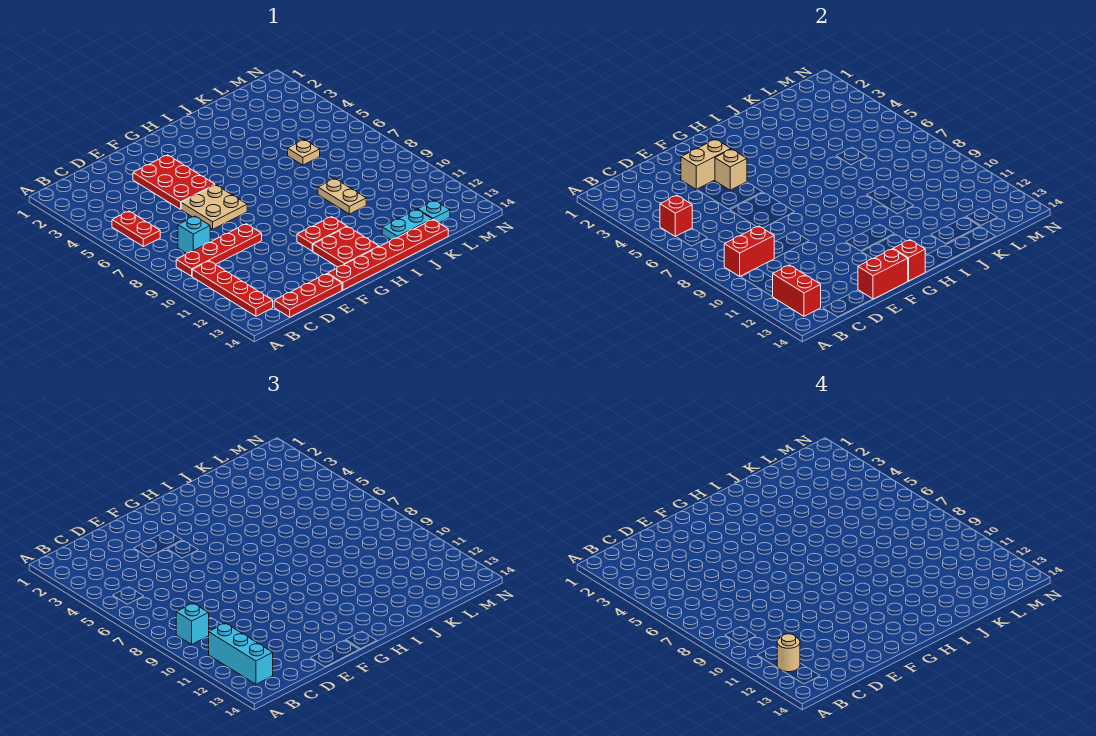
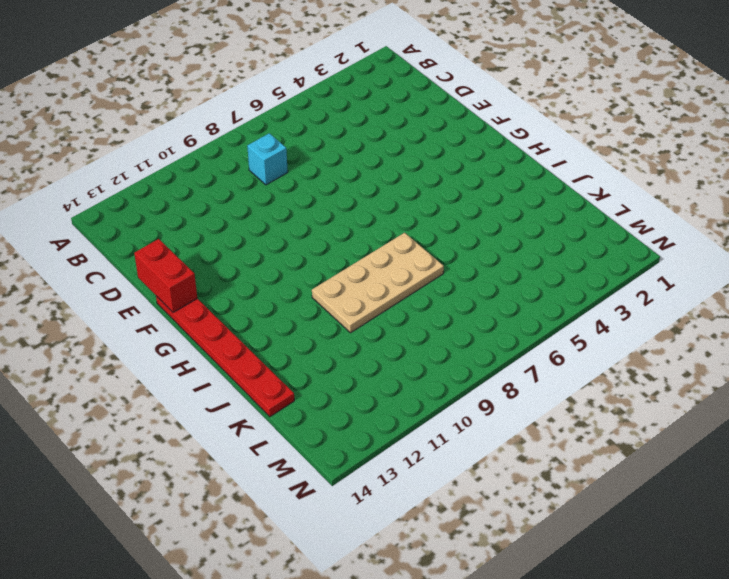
tan plate I7:J10 level 1 -> tan plate J9:J10 level 1
none -> red plate B5:B6 level 1
none -> red plate B9:E9 level 1
none -> red plate B10:B13 level 1

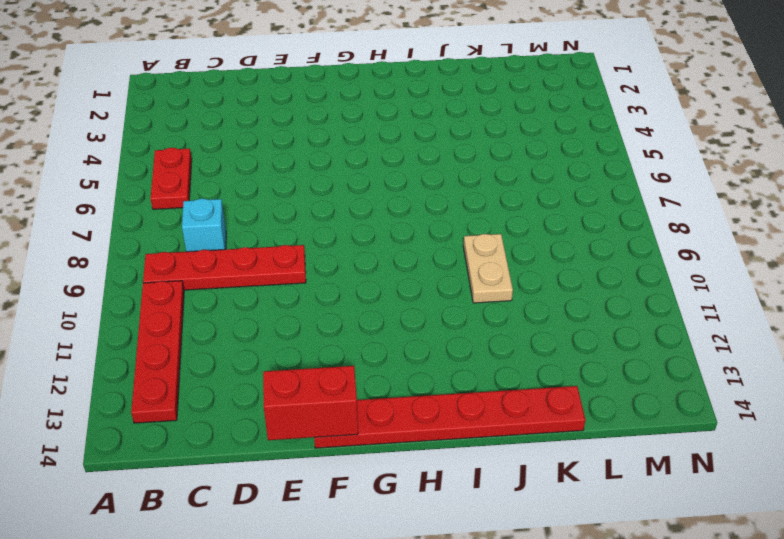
none -> red plate C14:E14 level 1
none -> red plate E3:F5 level 1
none -> tan plate E6:F7 level 1

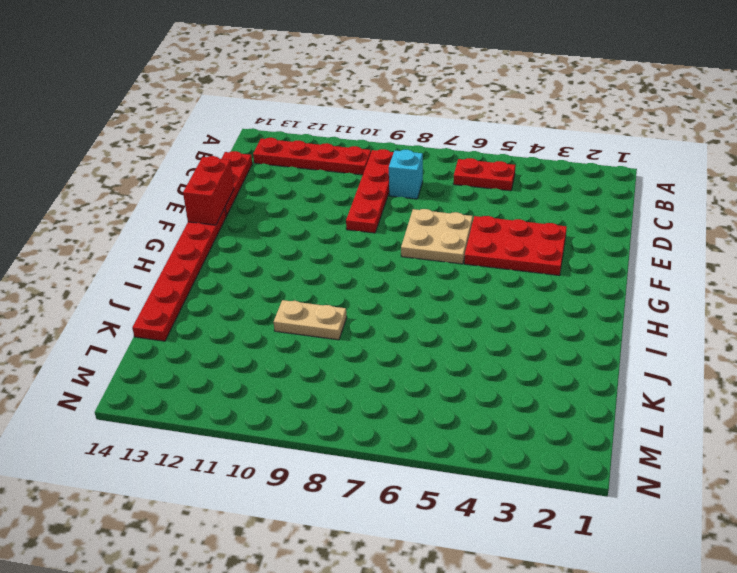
none -> red plate G11:H11 level 1
none -> red plate G12:H13 level 1
none -> cyan plate J13:K13 level 1

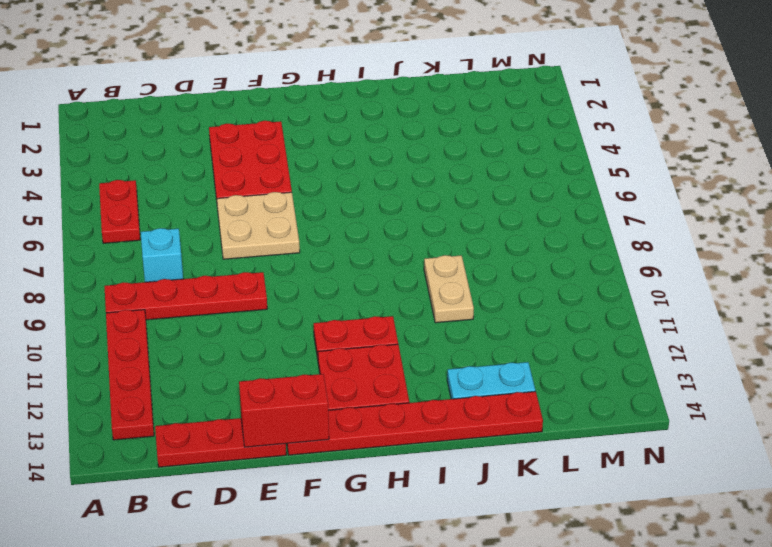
none -> tan plate K6 level 1
none -> cyan plate L13 level 1
none -> red brick B5 level 2

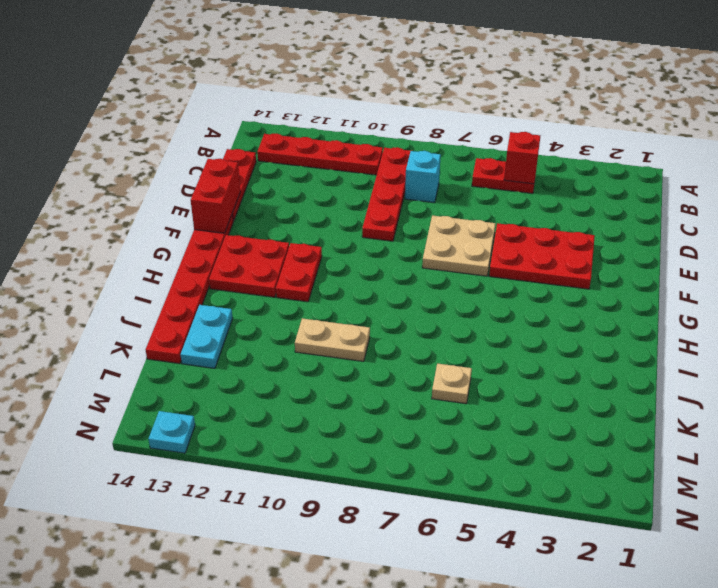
cyan plate N13 level 1 -> cyan plate L13 level 1
none -> red brick B9:C9 level 2
none -> red brick B12:B13 level 2
none -> tan brick E3:F3 level 2

